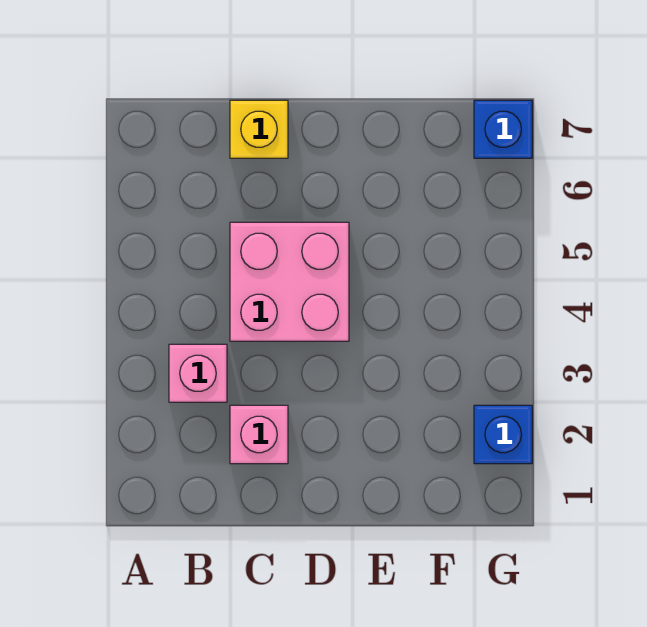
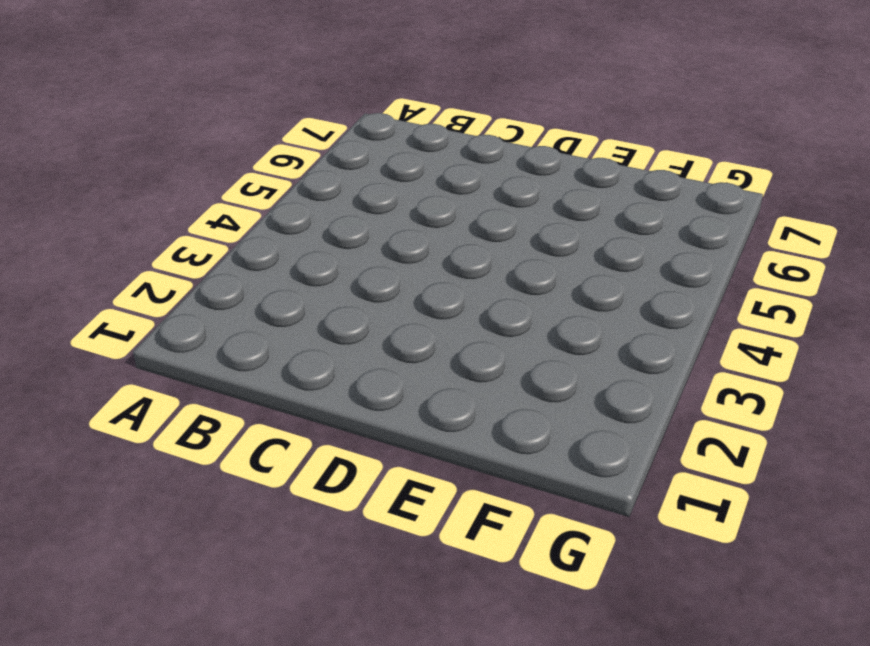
none -> pink brick B3 level 1
none -> pink brick C2 level 1

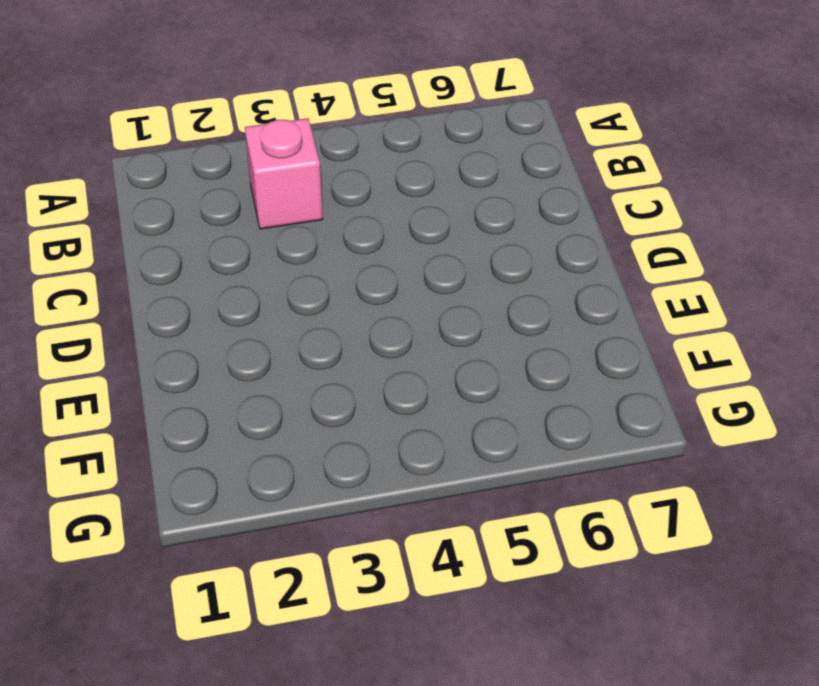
none -> pink brick C2 level 1
none -> pink brick C4:D5 level 1

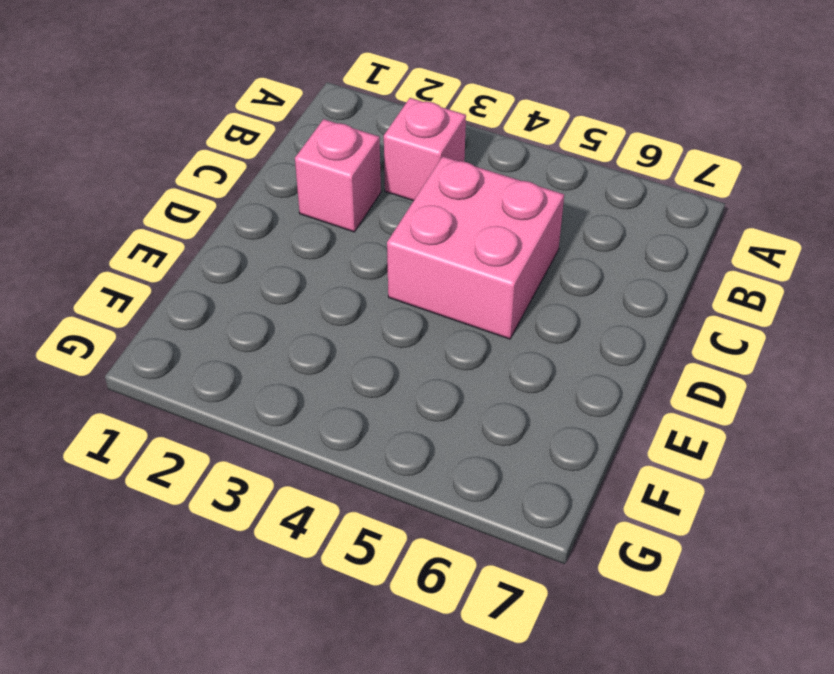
none -> yellow brick C7 level 1
none -> blue brick G2 level 1

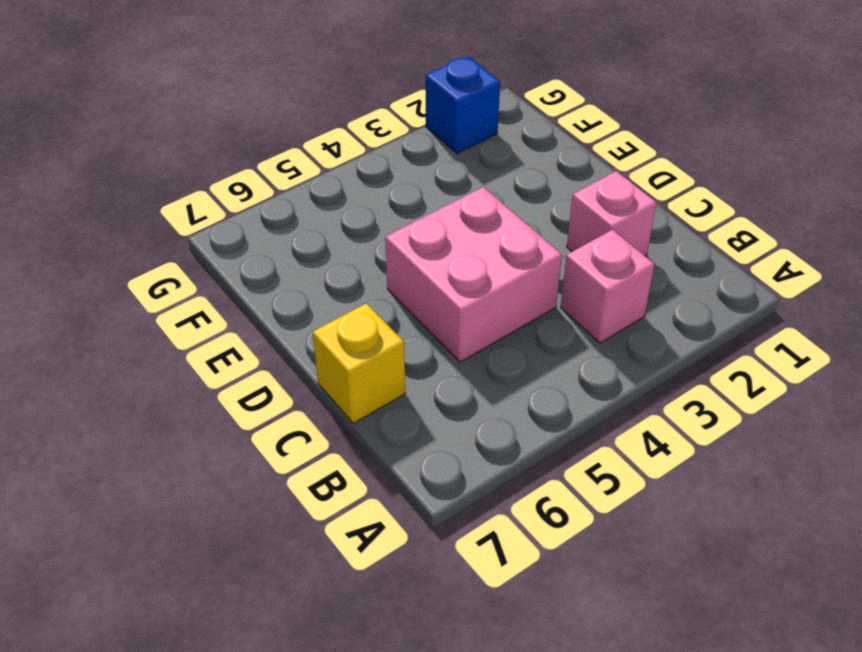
none -> blue brick G7 level 1

